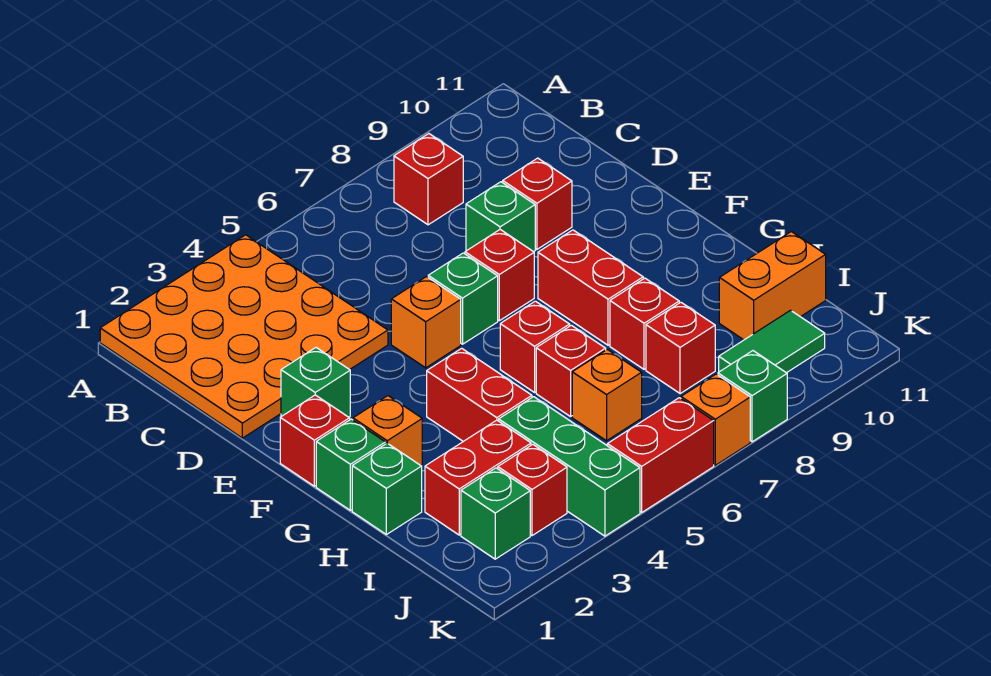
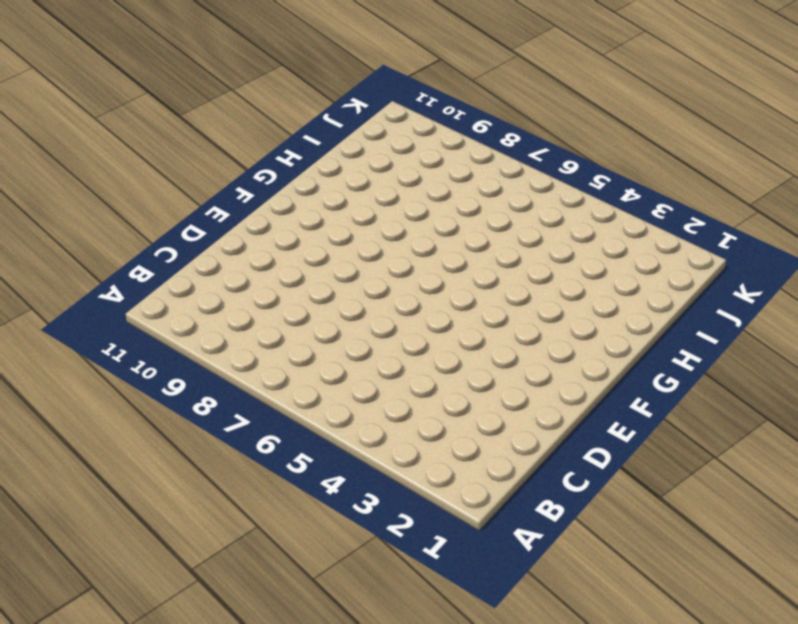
none -> orange plate A1:D4 level 1
none -> red brick B8 level 1
none -> green brick D8 level 1

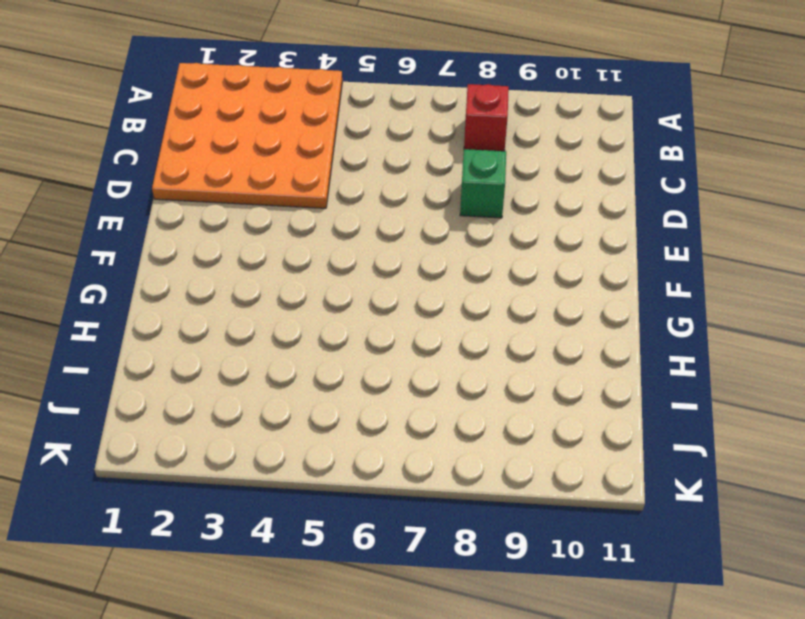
none -> red brick D9 level 1
none -> green brick E2 level 1
none -> orange brick E5 level 1

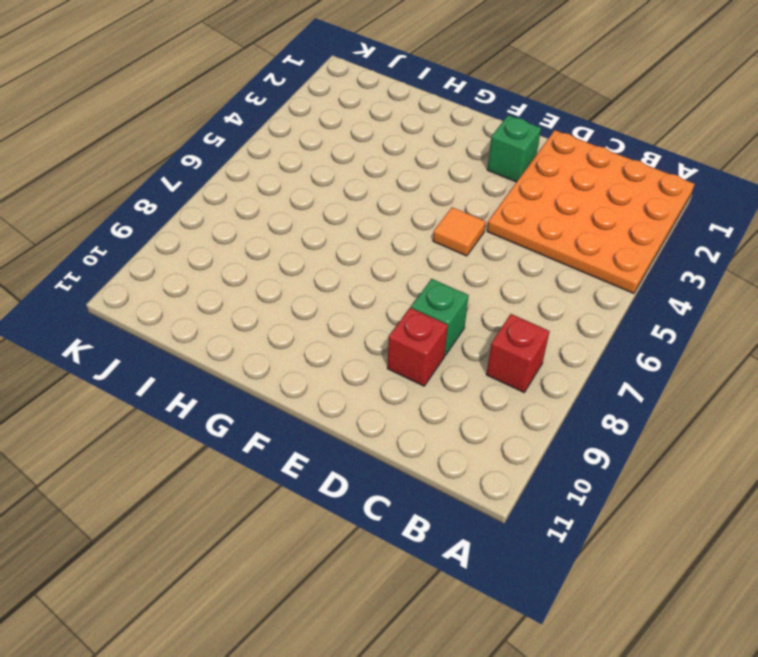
orange tile E5 level 1 -> orange brick E5 level 1
none -> green brick E6 level 1
none -> red brick E7 level 1
none -> red brick F1 level 1

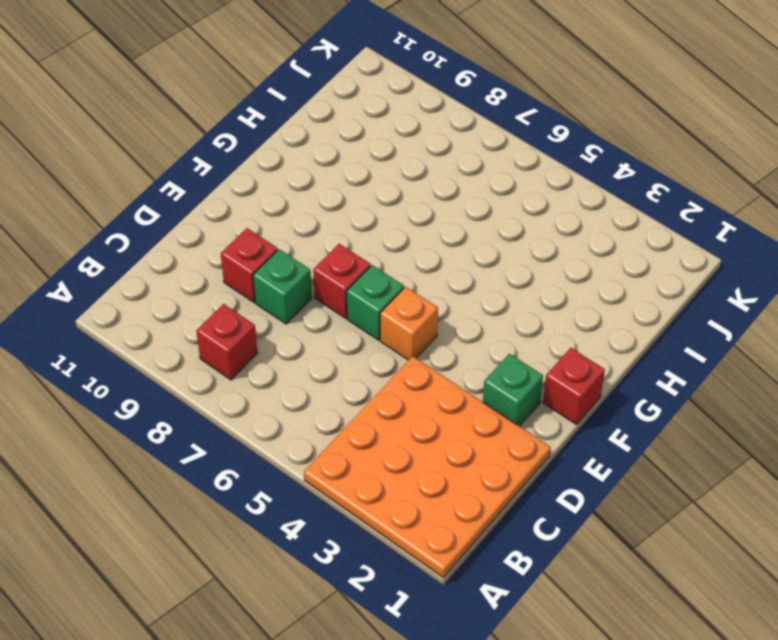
none -> red brick F8:G8 level 1
none -> green brick G1 level 1
none -> orange brick G2 level 1

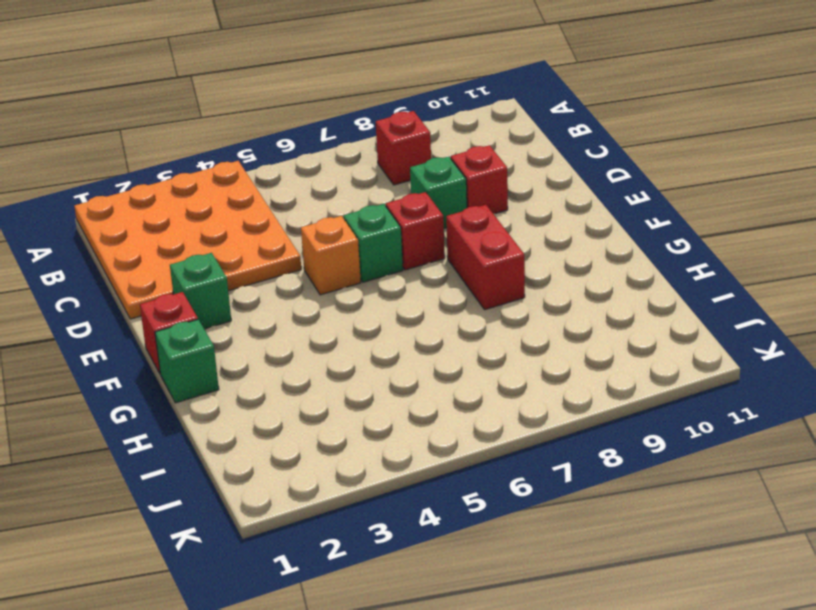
none -> orange brick G2 level 1
none -> red brick G4:H4 level 1
none -> red brick G6 level 1

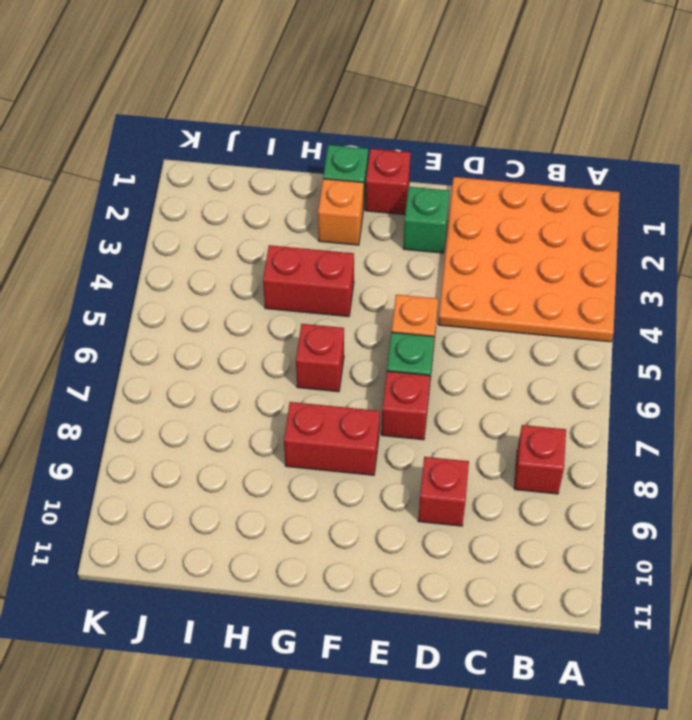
none -> green brick D8 level 1
none -> green brick H1 level 1
none -> red brick H6 level 1

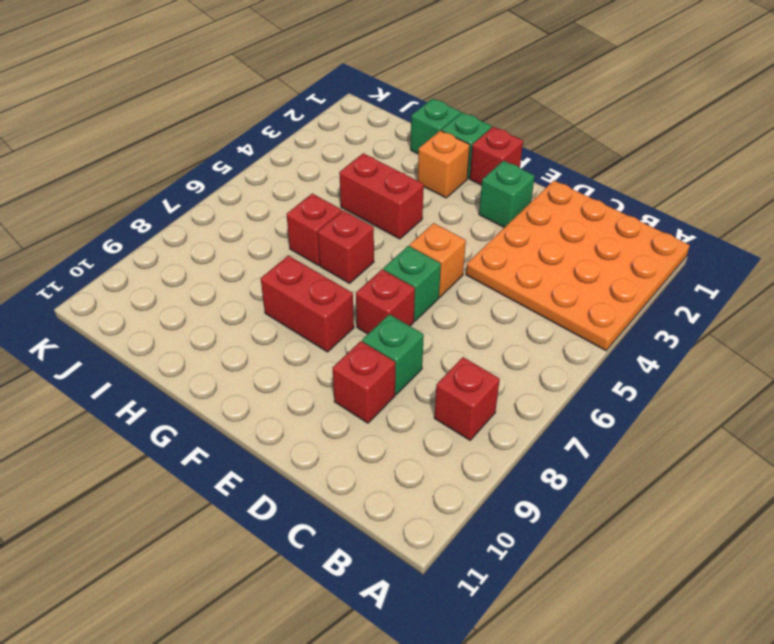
none -> red brick H8 level 1
none -> red brick I2:I3 level 1
none -> green brick I4:K4 level 1

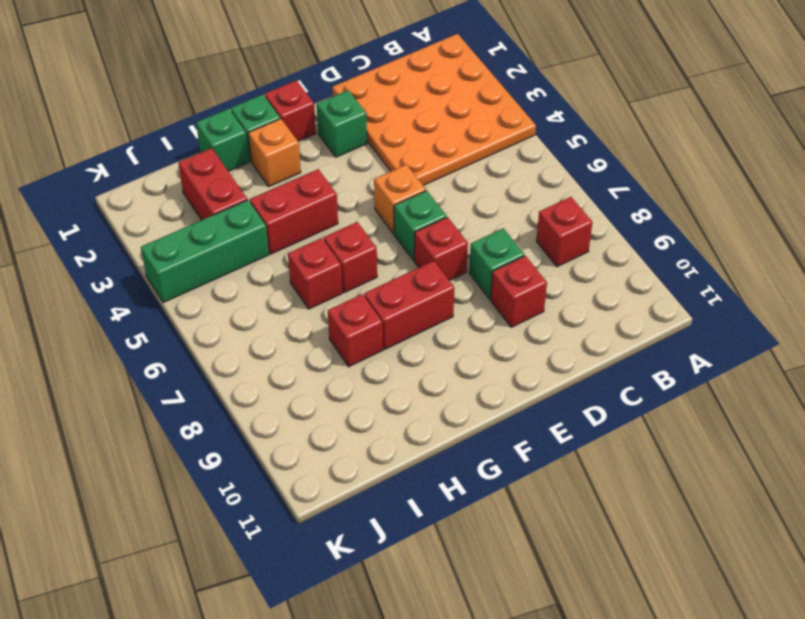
none -> orange brick I6 level 1
none -> red brick I8 level 1
none -> orange brick I10:I11 level 1

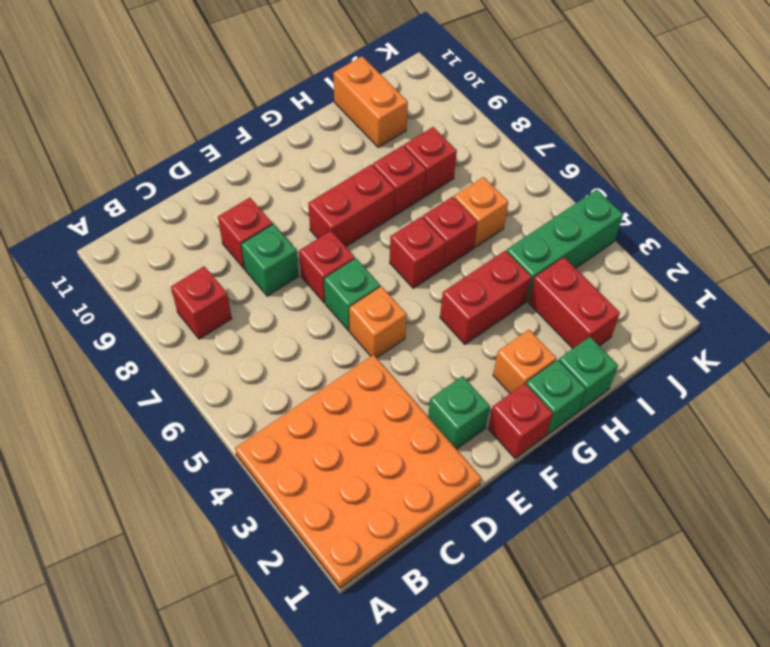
none -> green brick J2 level 1
none -> red brick J3 level 1
none -> green tile J9:J10 level 1

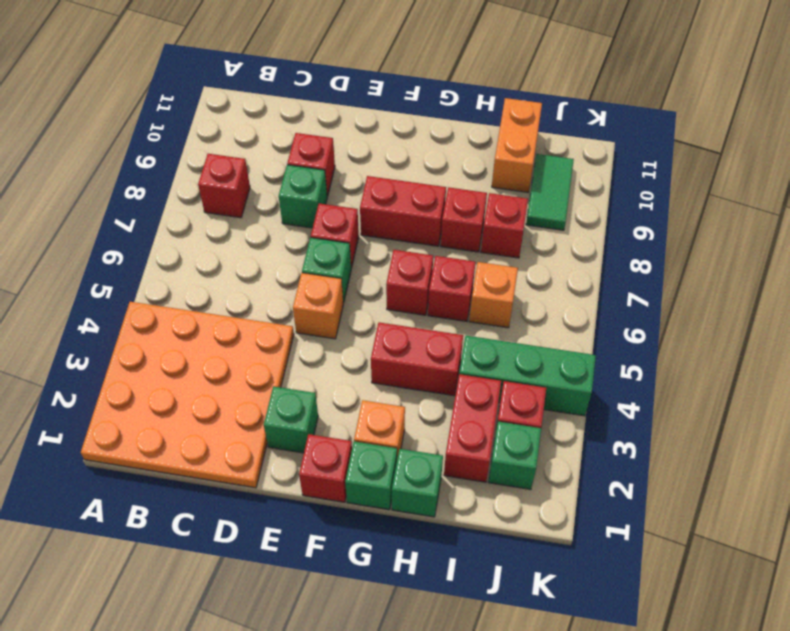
none -> red brick K5:K6 level 1
none -> orange brick K7 level 1
none -> green brick K8 level 1

